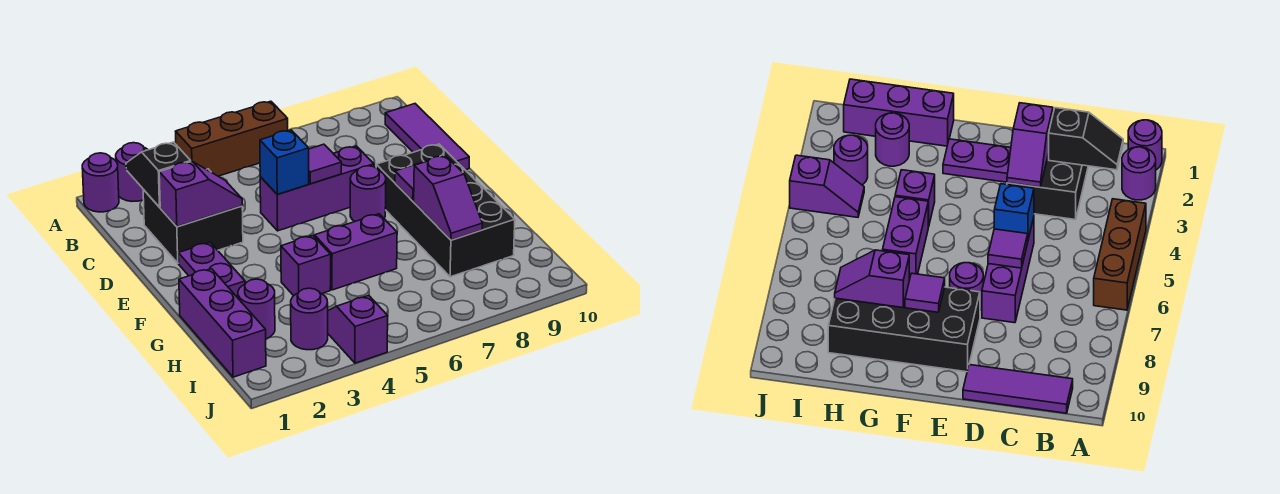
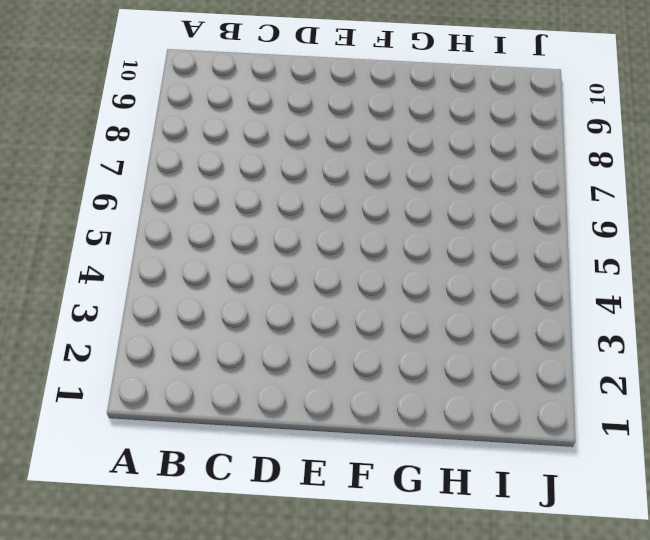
none -> purple round brick A1 level 1
none -> purple round brick A2 level 1
none -> brown brick A4:A6 level 1

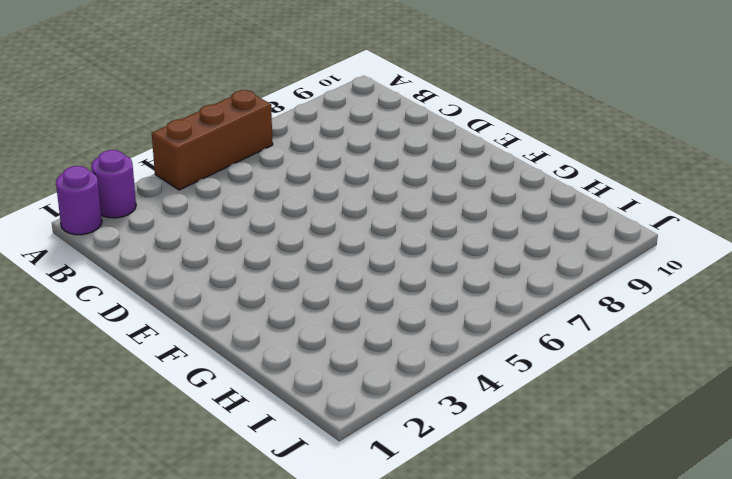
none -> purple tile B10:D10 level 1
none -> black brick C2:D3 level 1
none -> purple brick D5:D7 level 1

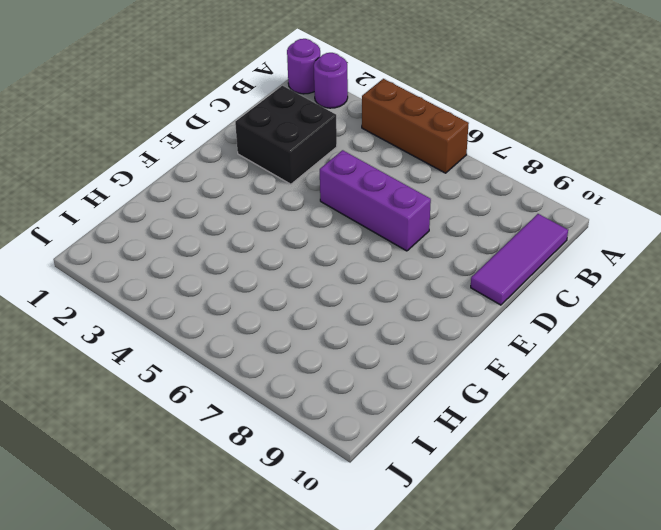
none -> purple plate E2:F2 level 1
none -> purple round brick E7 level 1
none -> black brick E8:H9 level 1

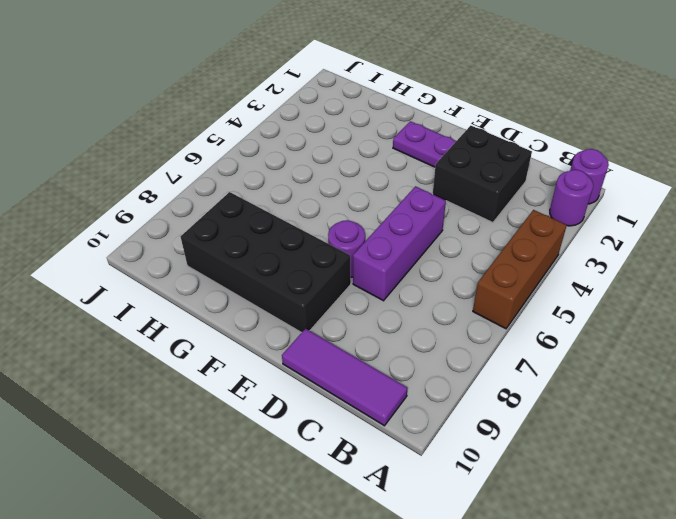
none -> purple brick G1:I1 level 1
none -> purple brick G4 level 1
none -> purple brick G5:G6 level 1

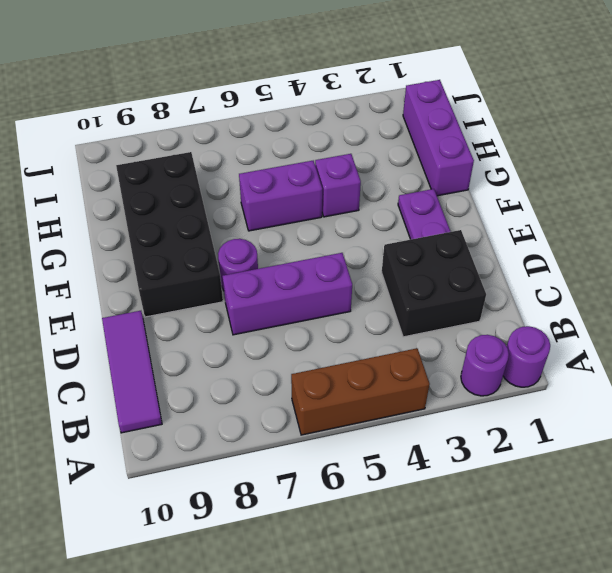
none -> purple round brick H2 level 1
none -> purple round brick I3 level 1
none -> purple slope I4:J4 level 1 top J

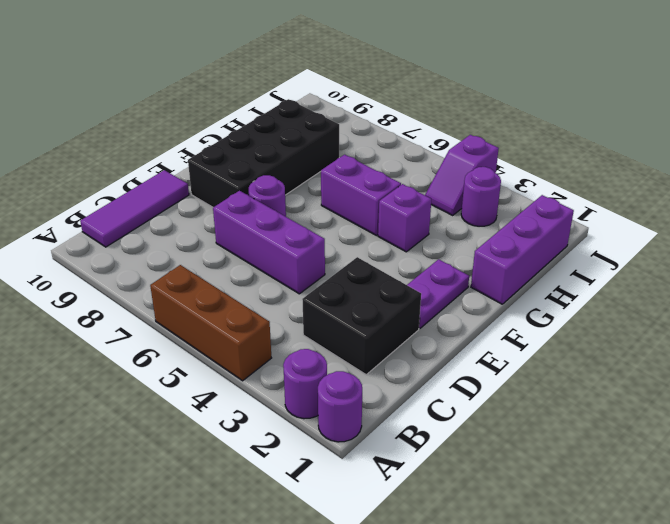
none -> purple round brick H2 level 1
none -> black slope B2:C2 level 2 top C
none -> purple slope D2:D3 level 2 top 2

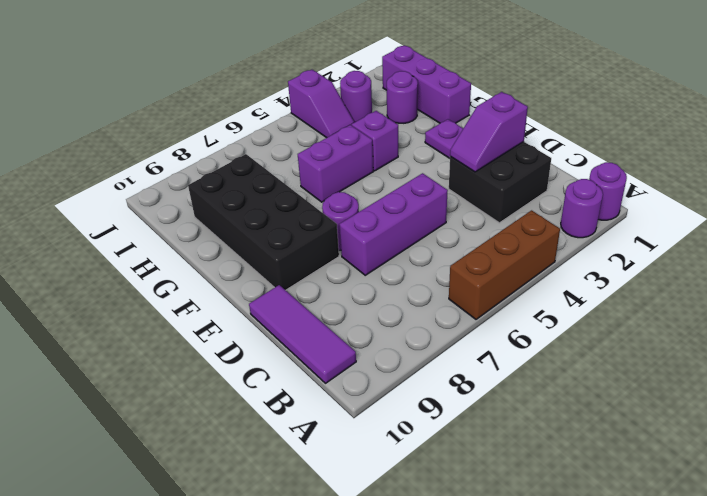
none -> black slope B2:C2 level 2 top C
none -> blue brick D5 level 2
none -> purple tile D6 level 2

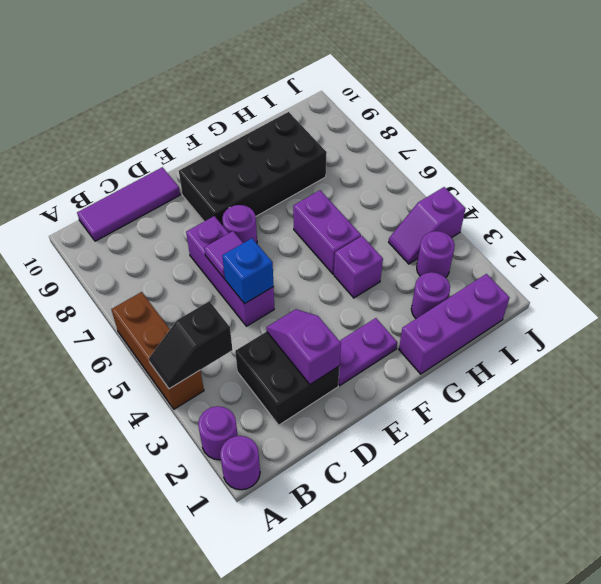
black slope A4:B4 level 2 top B -> black slope B2:C2 level 2 top C
none -> purple tile F8 level 2
none -> purple slope G8:H8 level 2 top G

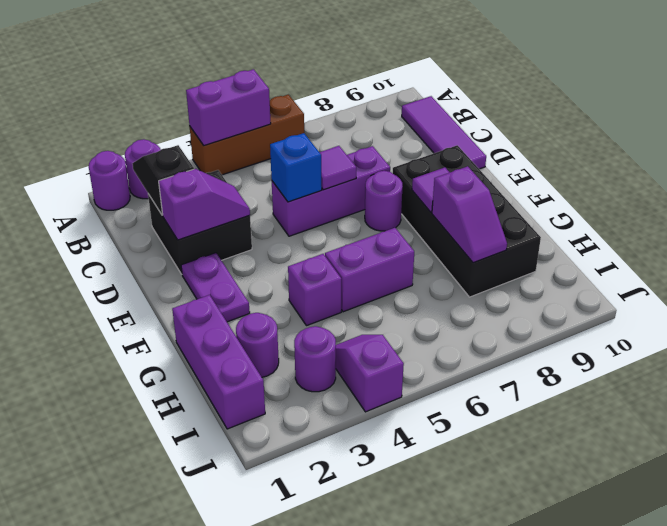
purple brick A4:A5 level 2 -> none

